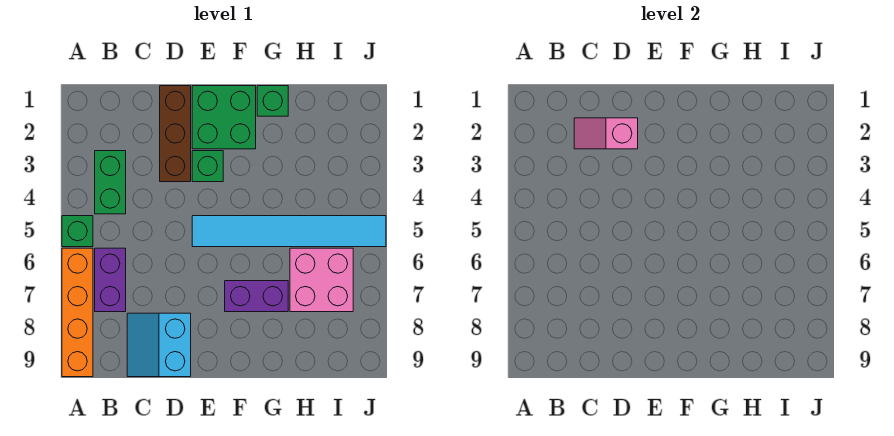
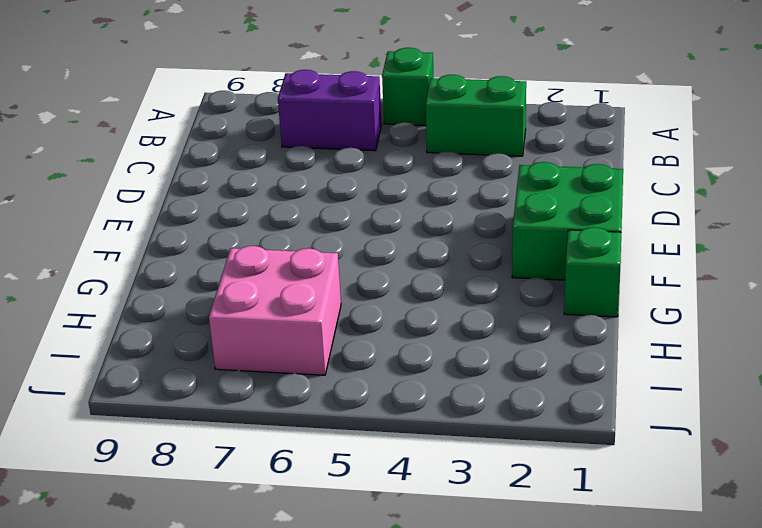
none -> orange brick A6:A9 level 1
none -> cyan slope C8:D9 level 1 top D
none -> brown brick D1:D3 level 1

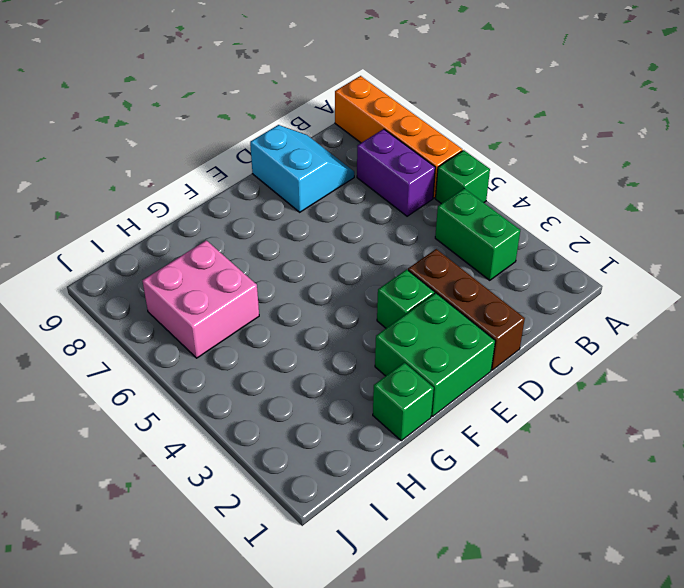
none -> cyan tile E5:J5 level 1
none -> purple brick F7:G7 level 1
none -> pink slope C2:D2 level 2 top D

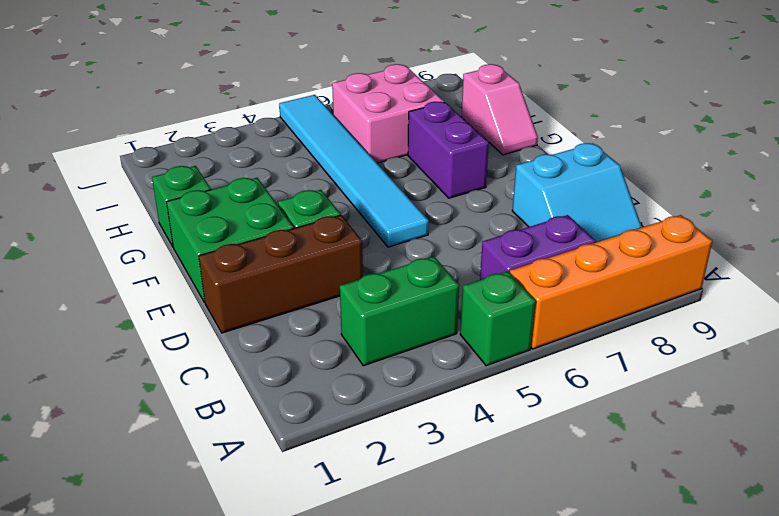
pink slope G9:H9 level 1 top H -> pink slope C2:D2 level 2 top D

